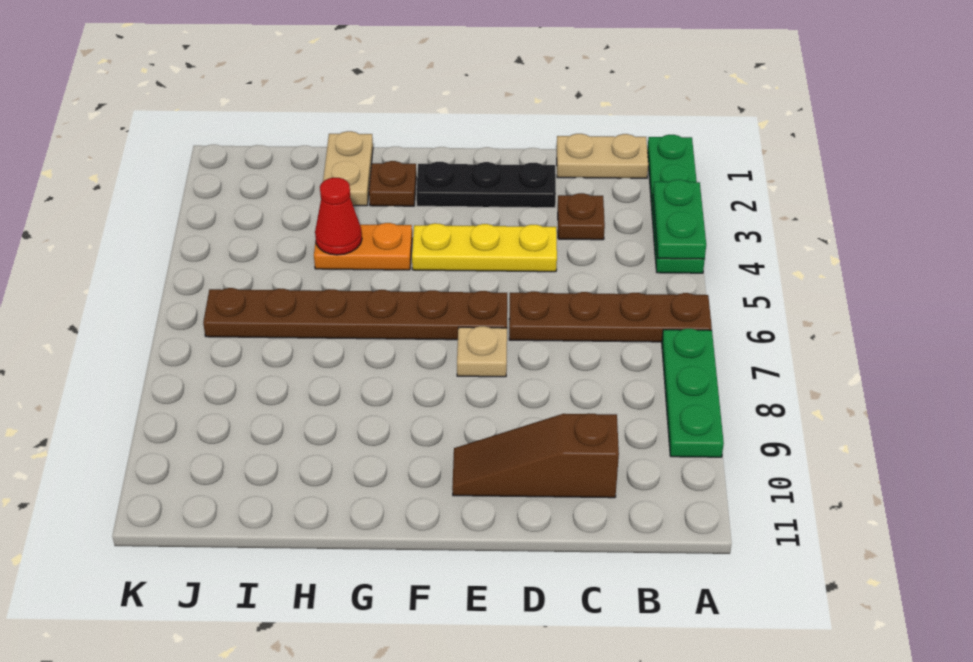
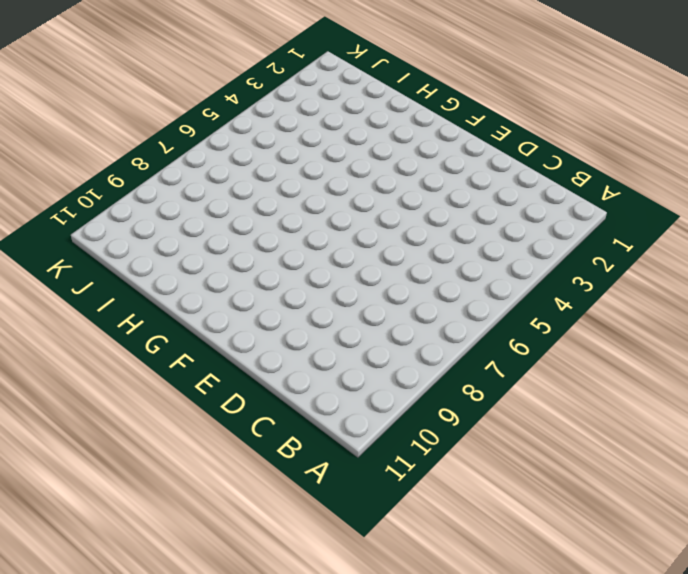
none -> green plate A1:A4 level 1
none -> brown plate A6:D6 level 1
none -> green plate A7:A9 level 1

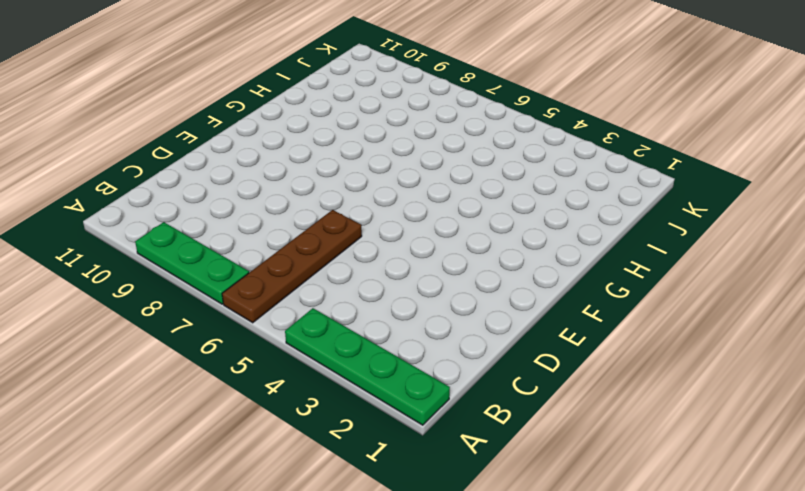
none -> tan plate B1:C1 level 1
none -> brown plate C3 level 1
none -> brown slope C10:E10 level 1 top C

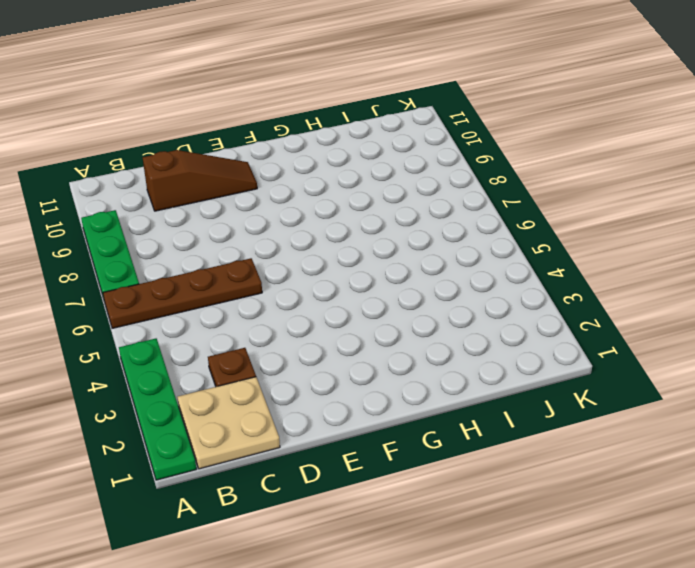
tan plate B1:C2 level 1 -> tan plate B1:C1 level 1
none -> black plate D2:F2 level 1
none -> yellow plate D4:F4 level 1
none -> brown plate E6:J6 level 1

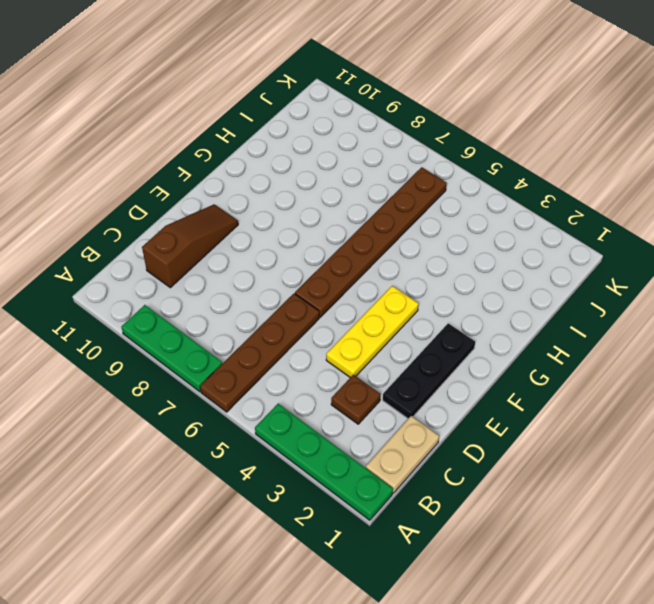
none -> tan plate E7 level 1
none -> brown plate G2 level 1
none -> orange plate G4:H4 level 1

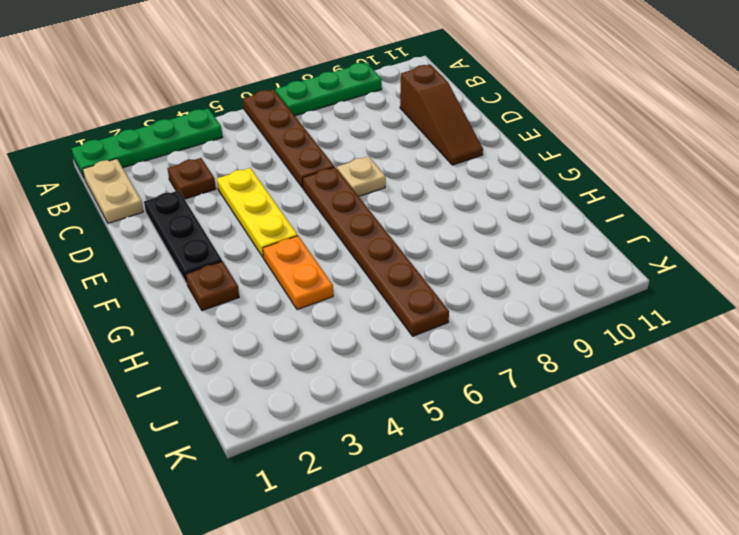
none -> tan plate H1:H2 level 1
none -> green plate A3:A4 level 2
none -> red cone H4 level 2

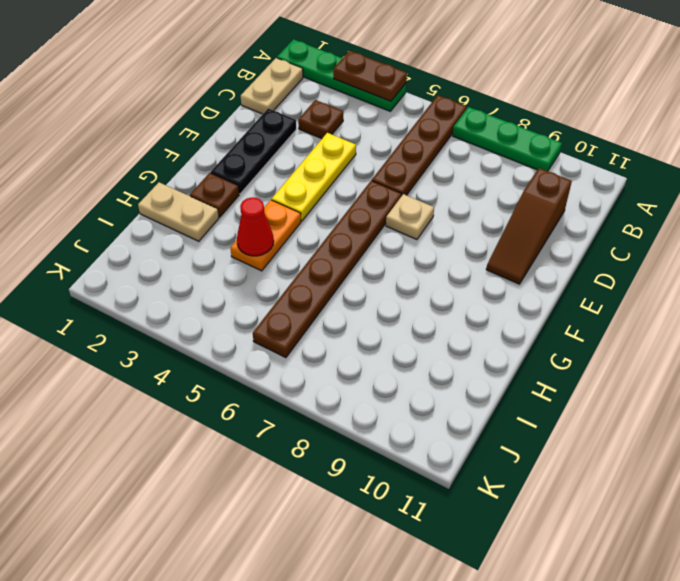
brown plate A3:A4 level 2 -> green plate A3:A4 level 2

